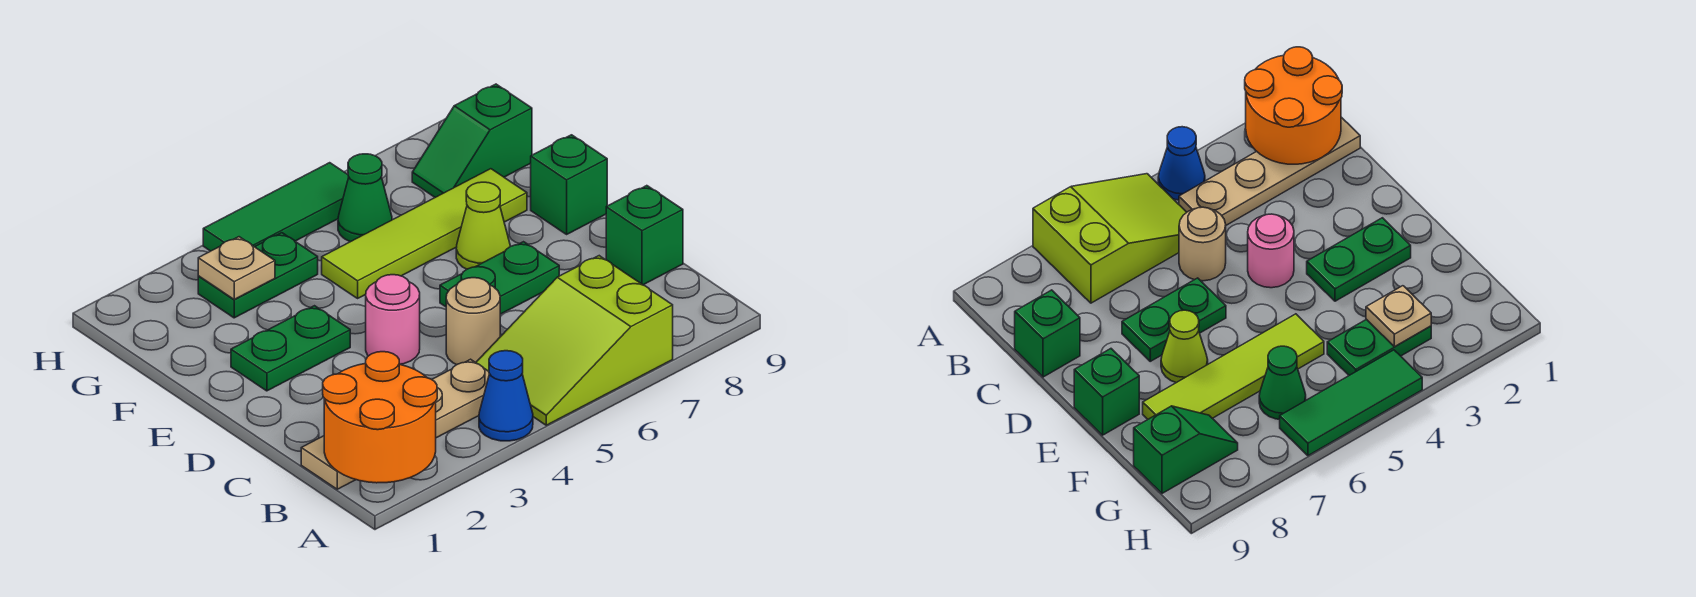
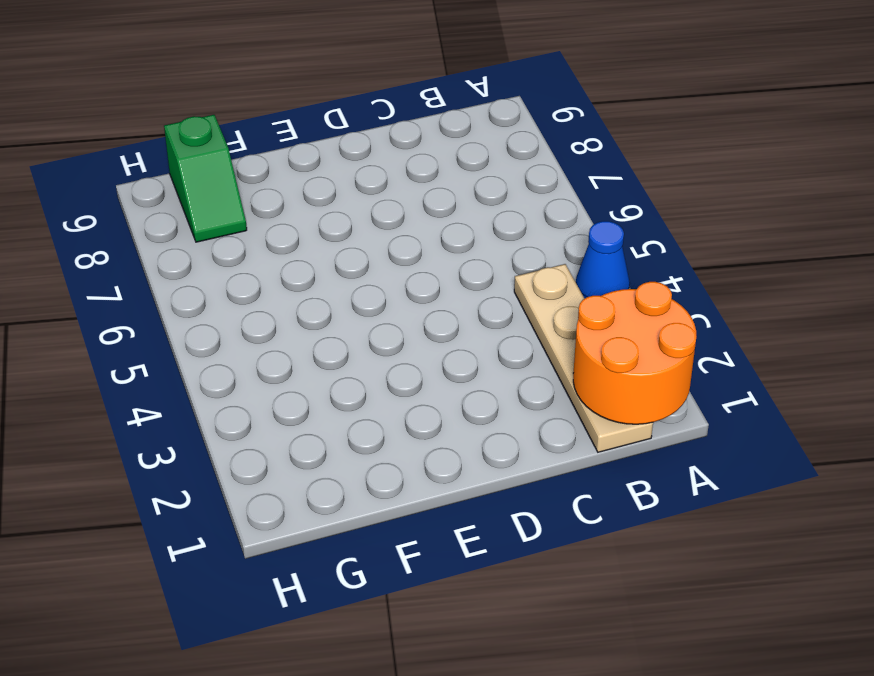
none -> lime slope A5:B7 level 1 top 7
none -> tan round brick C5 level 1
none -> green brick C9 level 1

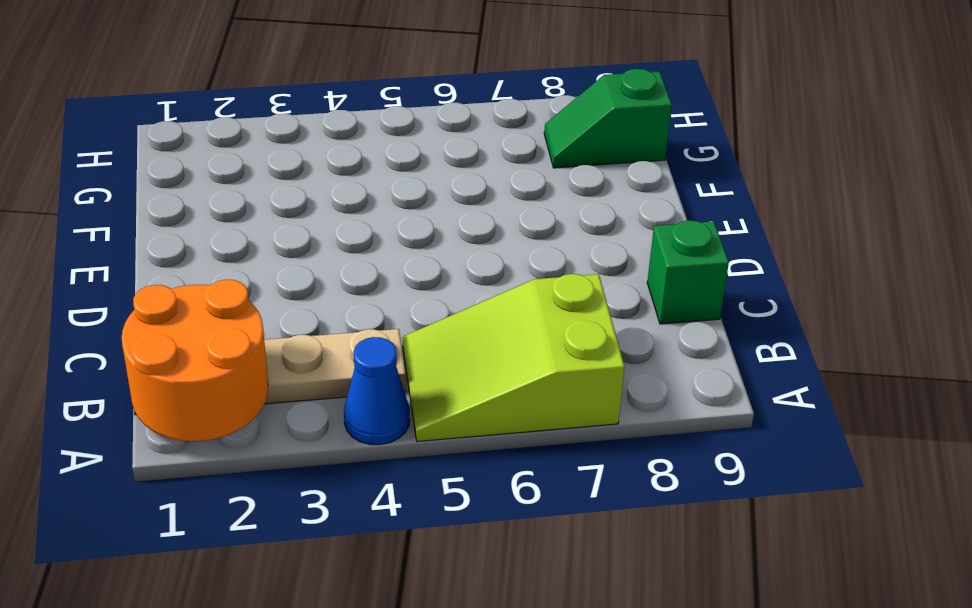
none -> tan round brick C5 level 1
none -> pink round brick D4 level 1
none -> green plate D6:D7 level 1

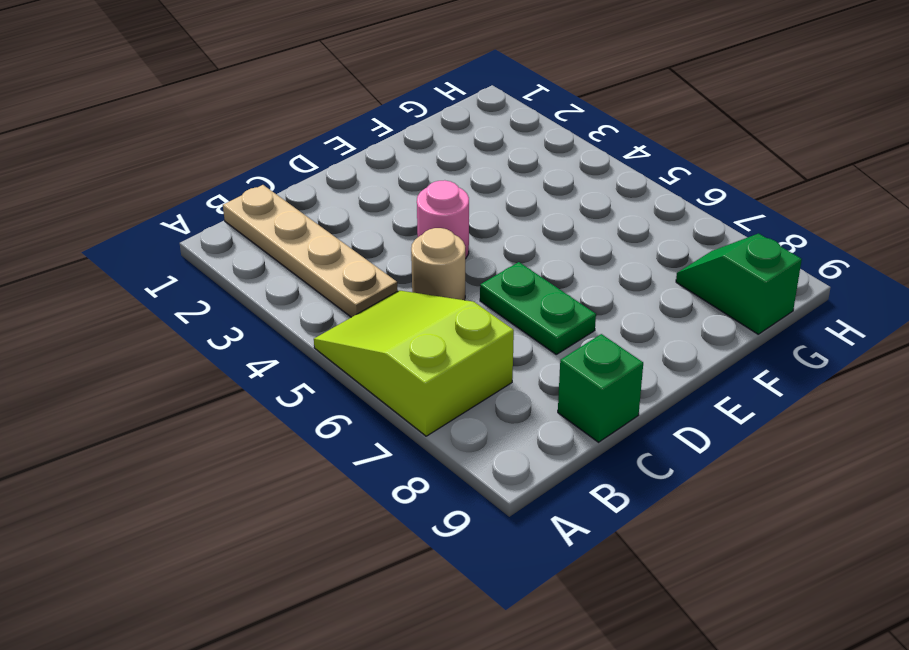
none -> blue cone A4 level 1
none -> green plate E2:E3 level 1
none -> lime cone E7 level 1

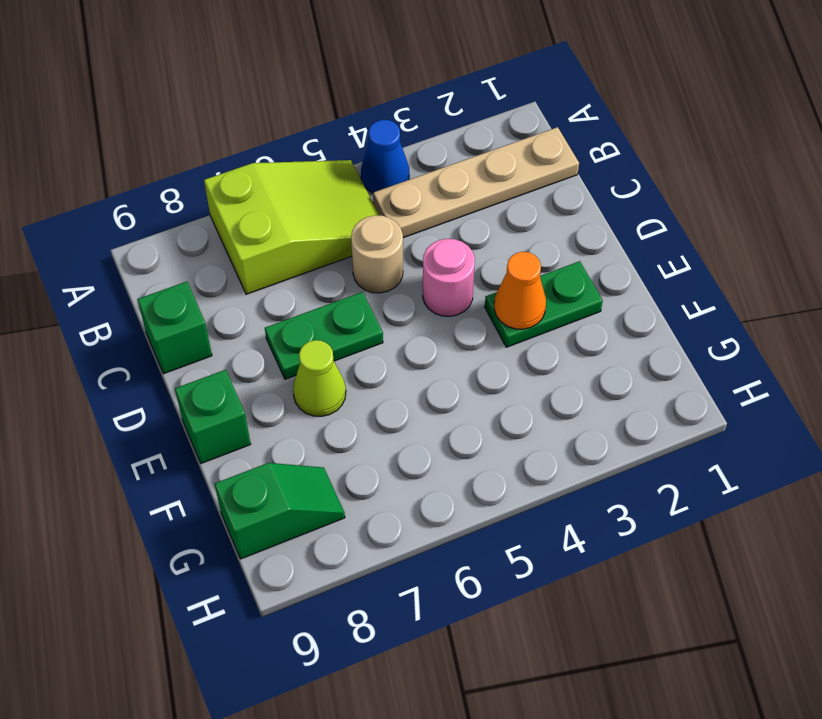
orange cone E3 level 2 -> none
none -> lime tile F5:F8 level 1
none -> green plate G3:G4 level 1
none -> green cone G6 level 1

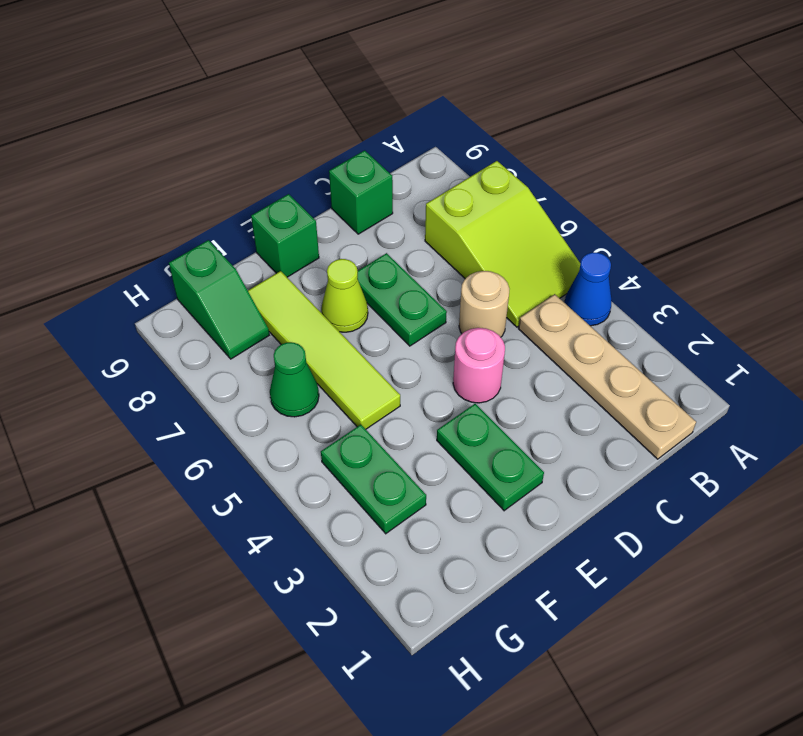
none -> green tile H4:H6 level 1
none -> orange round brick A1:B2 level 2
none -> tan plate G3 level 2

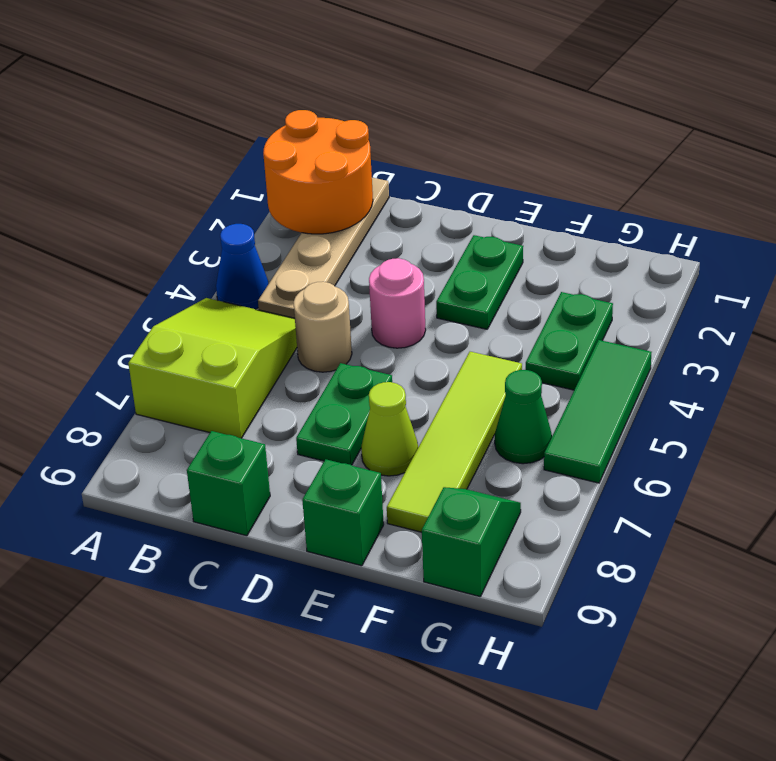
none -> tan plate G3 level 2

